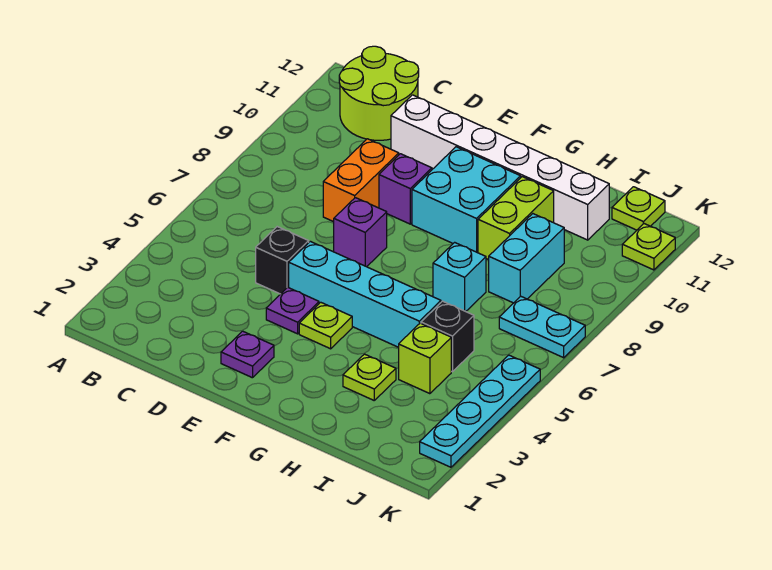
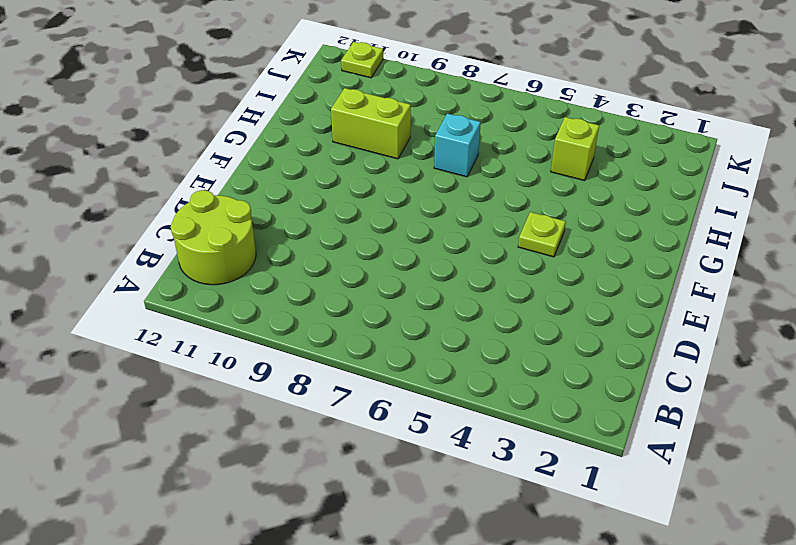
none -> black brick D5 level 1
none -> orange brick D8:D9 level 1
none -> white brick D11:I11 level 1

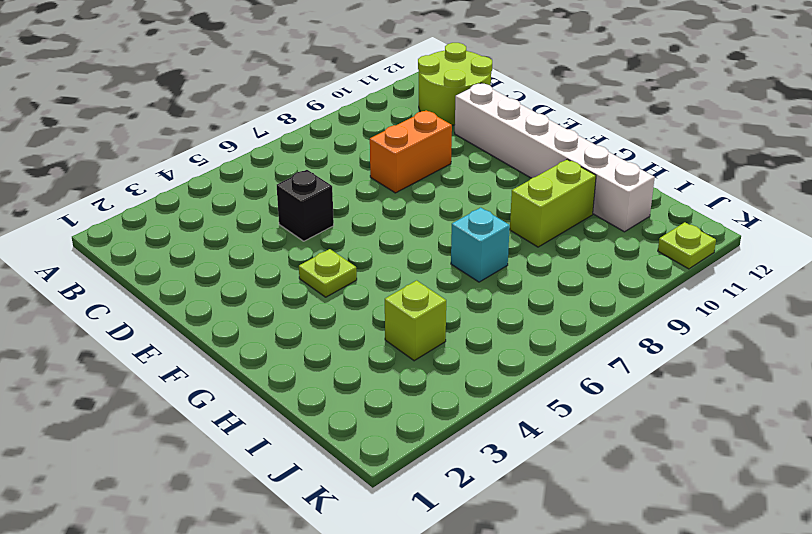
none -> purple plate E2 level 1
none -> purple plate E4 level 1
none -> cyan brick E5:H5 level 1

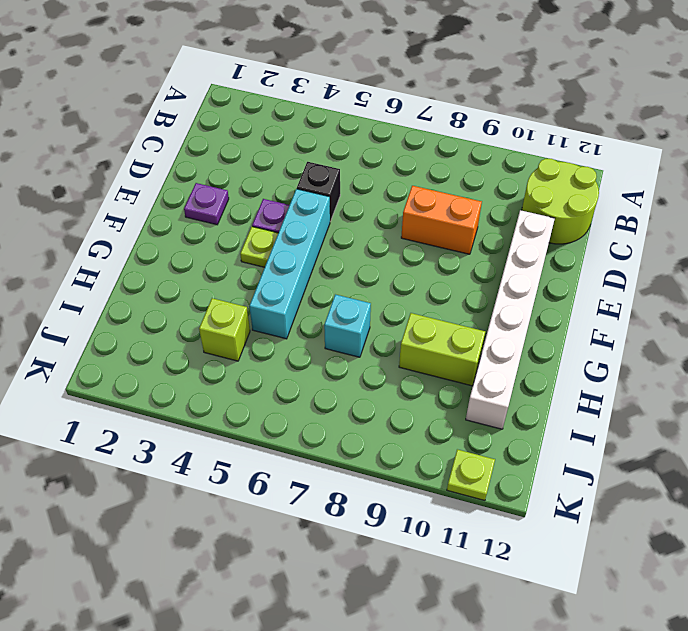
none -> purple brick E7 level 1
none -> purple brick E9 level 1
none -> cyan brick F9:G10 level 1

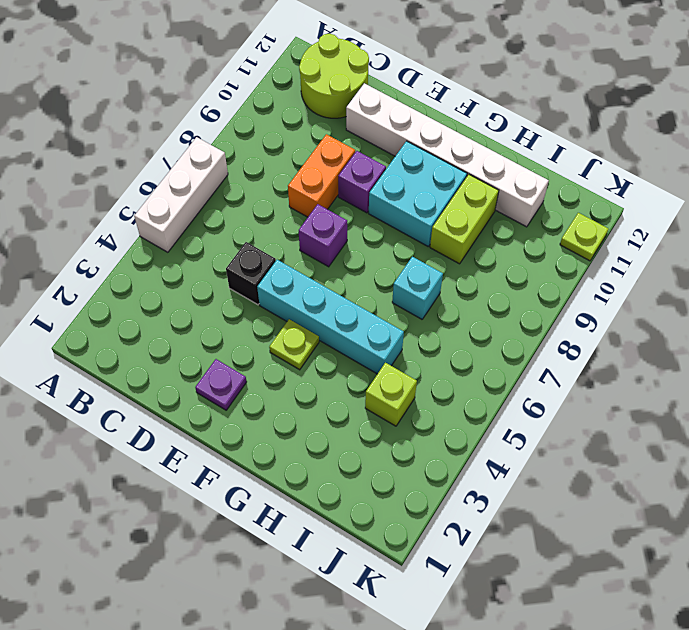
white brick A5:A7 level 1 -> none
none -> purple plate E4 level 1
none -> lime plate H3 level 1
none -> black brick I5 level 1

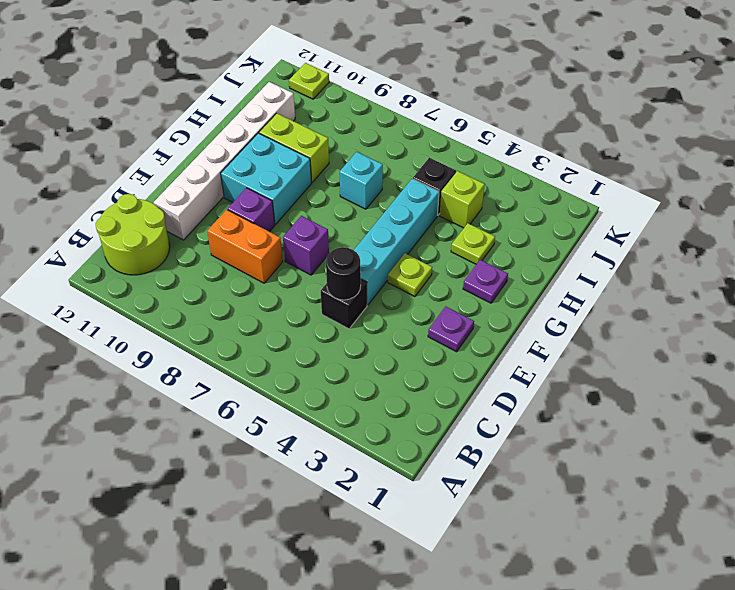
black round brick D5 level 2 -> none
purple plate G2 level 1 -> purple plate E4 level 1
none -> cyan brick I8:I9 level 1
none -> cyan plate J7:K7 level 1
none -> lime plate J12 level 1

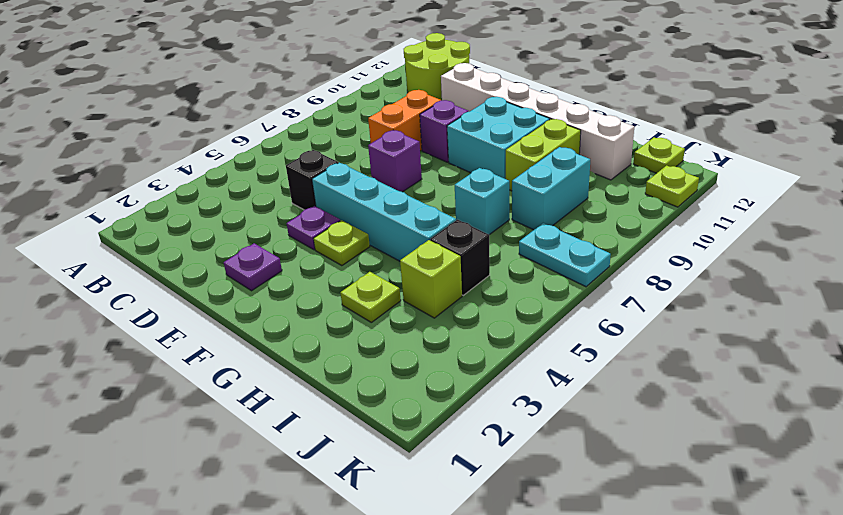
none -> cyan plate K2:K5 level 1

